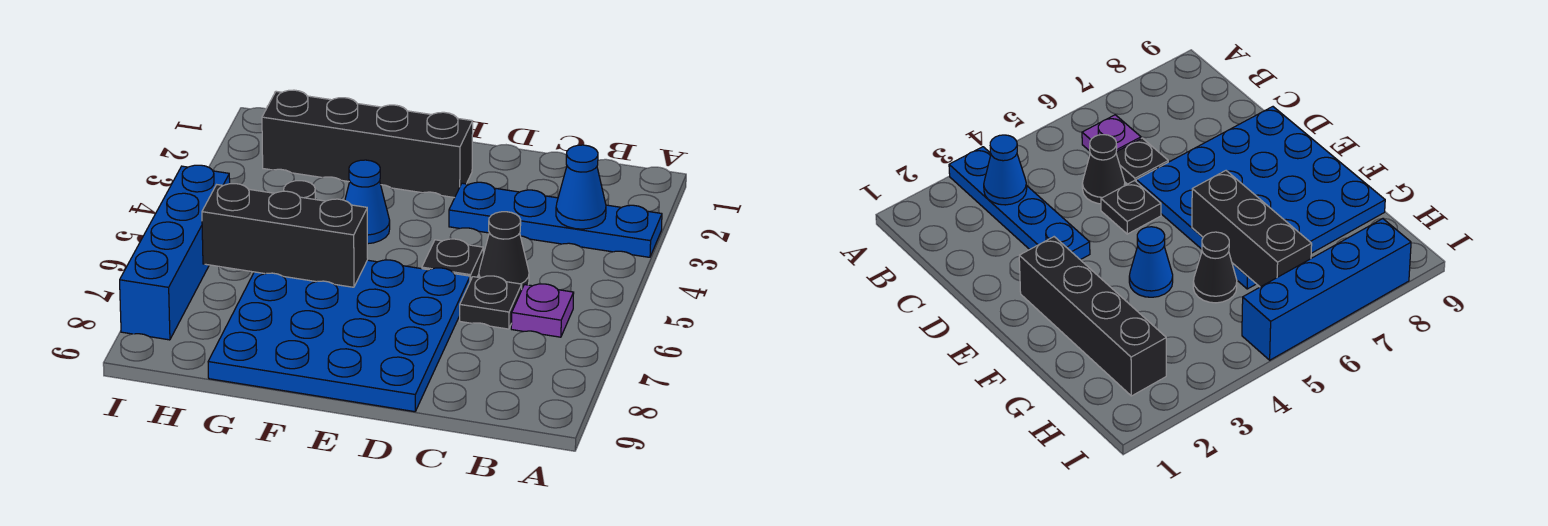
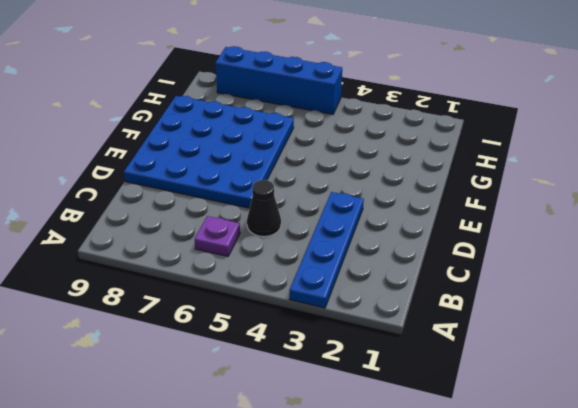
none -> black plate C6 level 1
none -> black plate D5 level 1
none -> black brick E2:H2 level 1

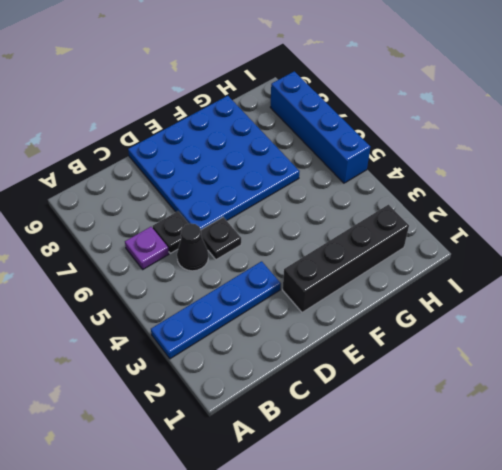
none -> blue cone F4 level 1
none -> black cone G5 level 1
none -> blue cone B3 level 2

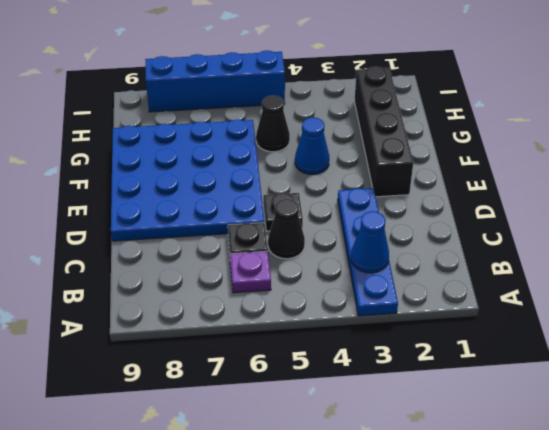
none -> black brick F6:H6 level 2

